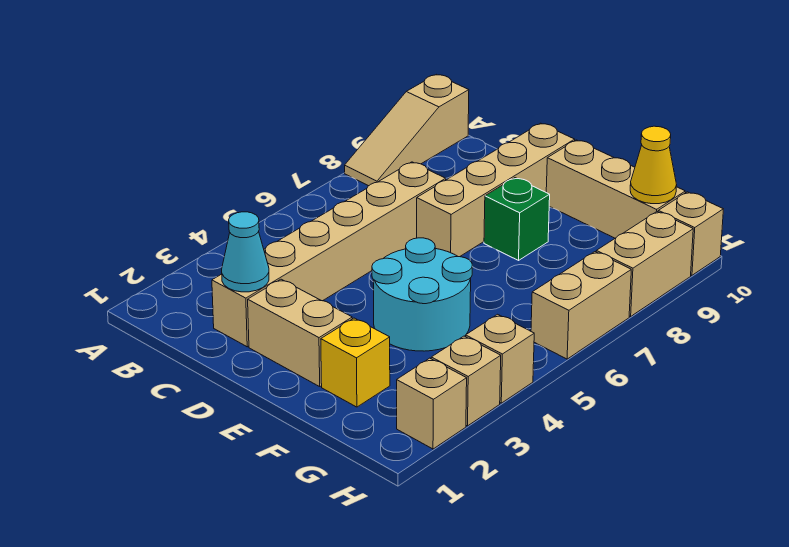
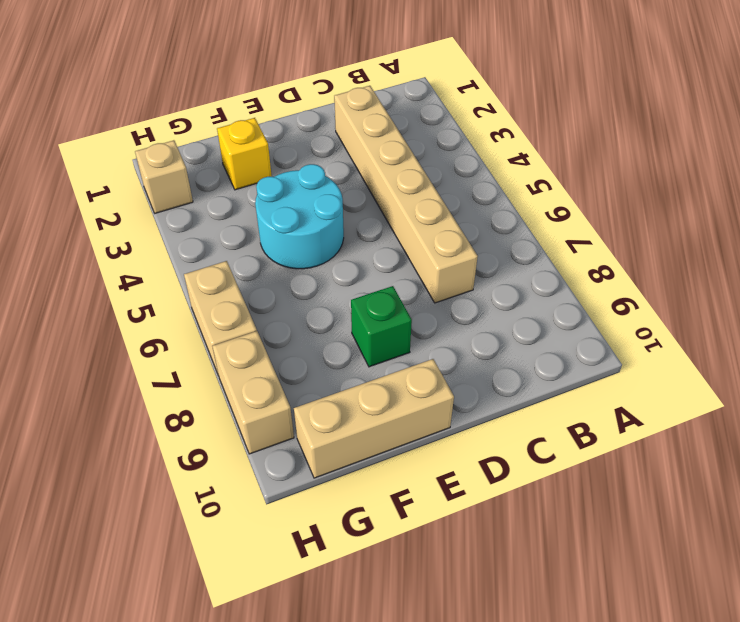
none -> tan slope A8:A10 level 1 top 10
none -> tan brick D2:E2 level 1
none -> tan brick D7:D10 level 1

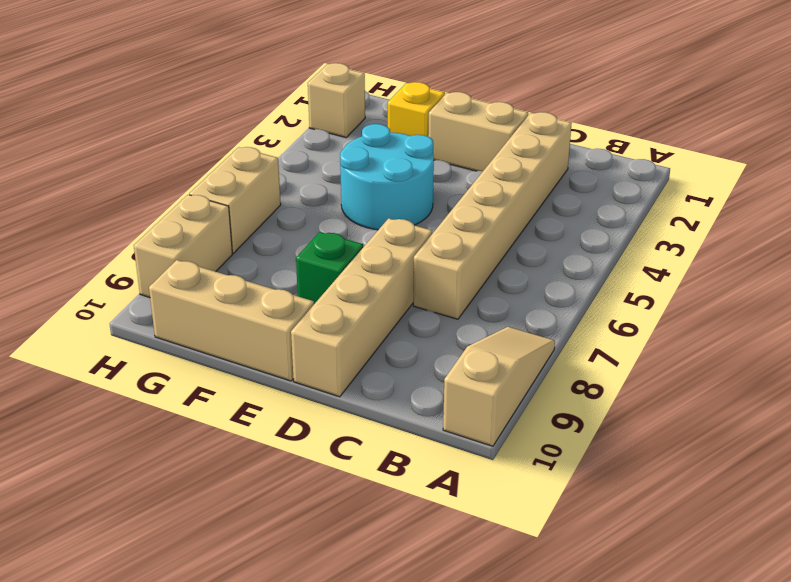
none -> tan brick H3 level 1
none -> tan brick H4 level 1
none -> tan brick H10 level 1

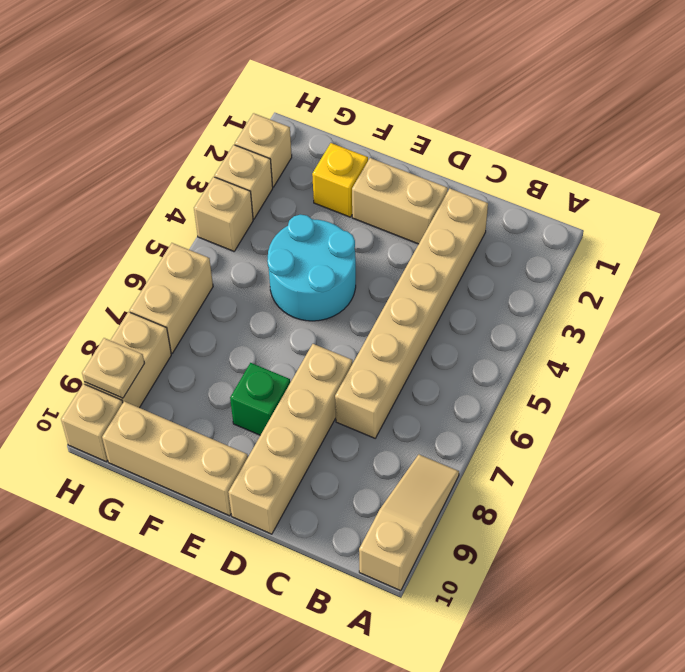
tan plate H9 level 2 -> none
none -> cyan cone C2 level 2
none -> yellow cone G10 level 2

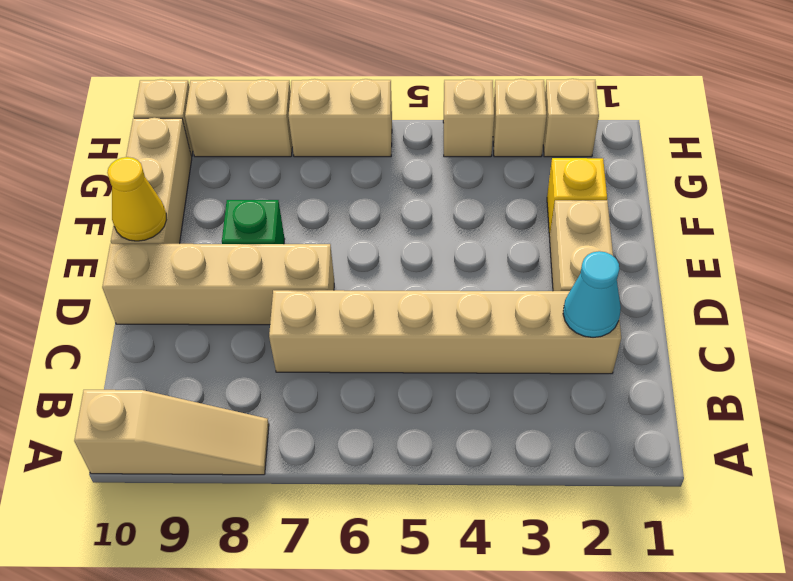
yellow cone E10 level 2 -> yellow cone G10 level 2
none -> cyan round brick E4:F5 level 1

